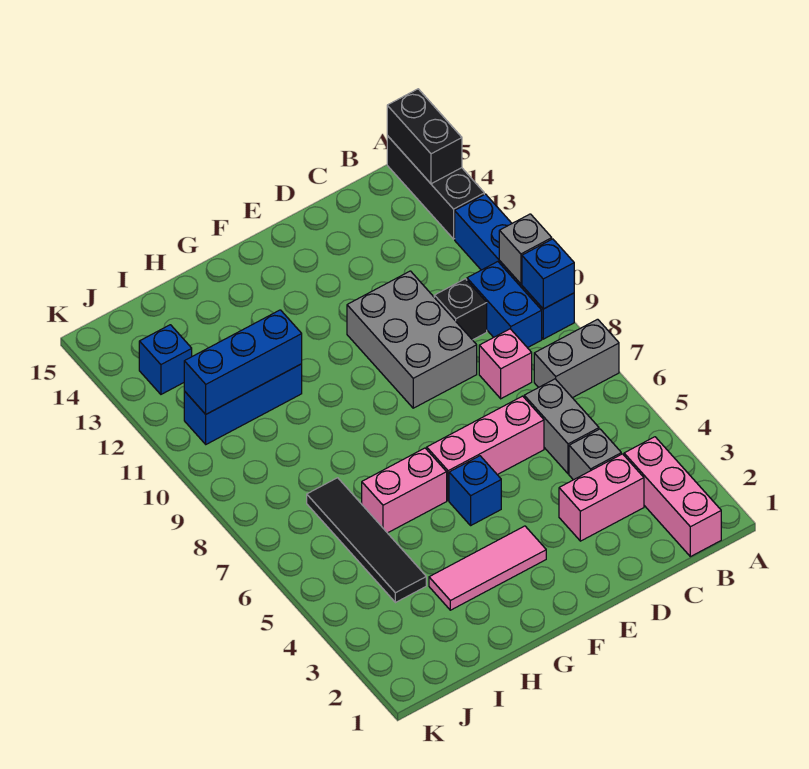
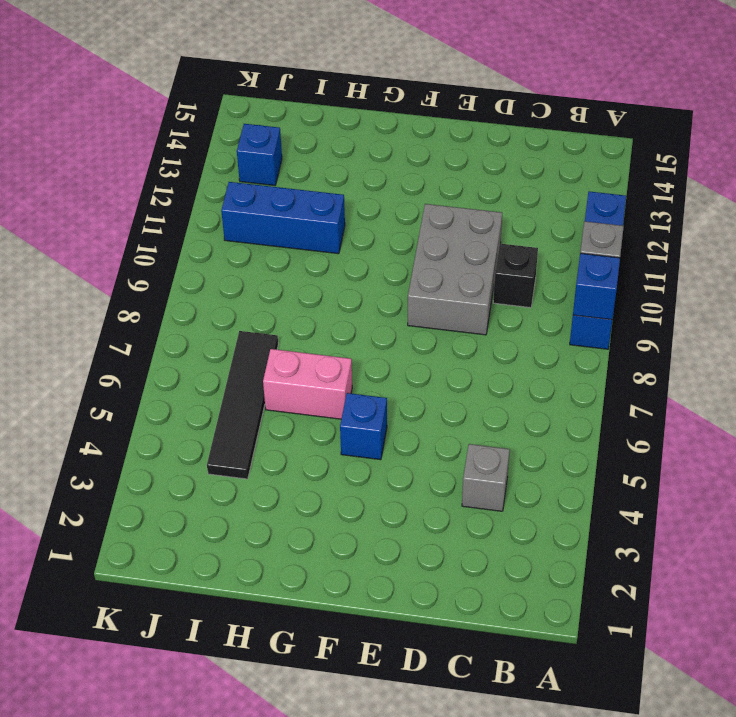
none -> grey brick A7:B7 level 1
none -> black brick A13:A15 level 1
none -> pink brick B1:B3 level 1

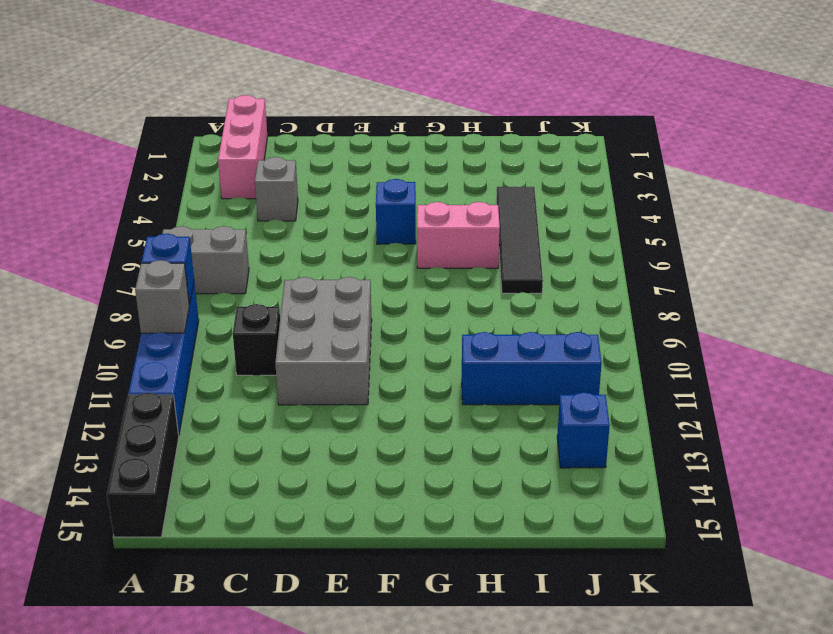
none -> blue brick B9:B10 level 1
none -> pink brick C3:D3 level 1
none -> grey brick C5:C6 level 1

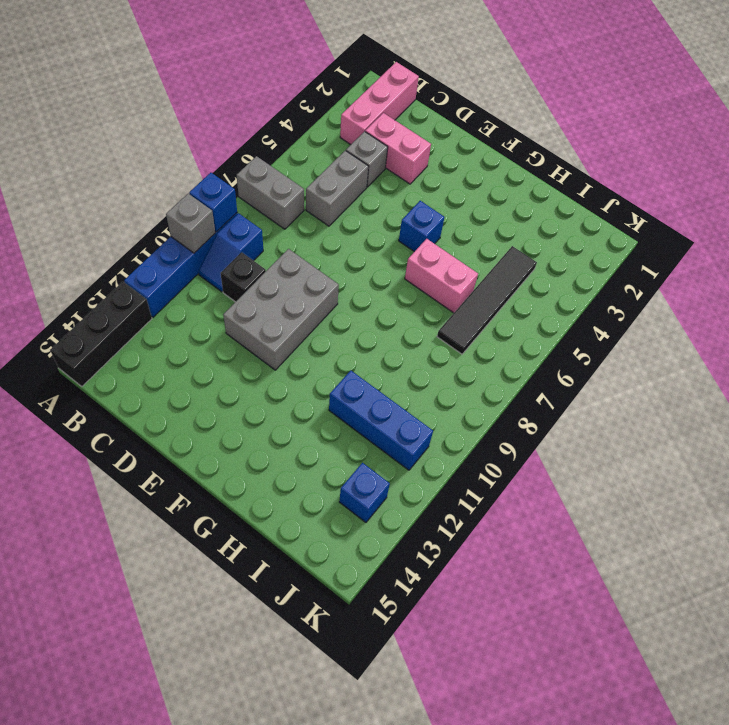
blue slope B9:B10 level 1 top 9 -> blue brick B9:B10 level 1
none -> pink brick C8 level 1
none -> pink brick D6:F6 level 1
none -> pink tile F3:H3 level 1

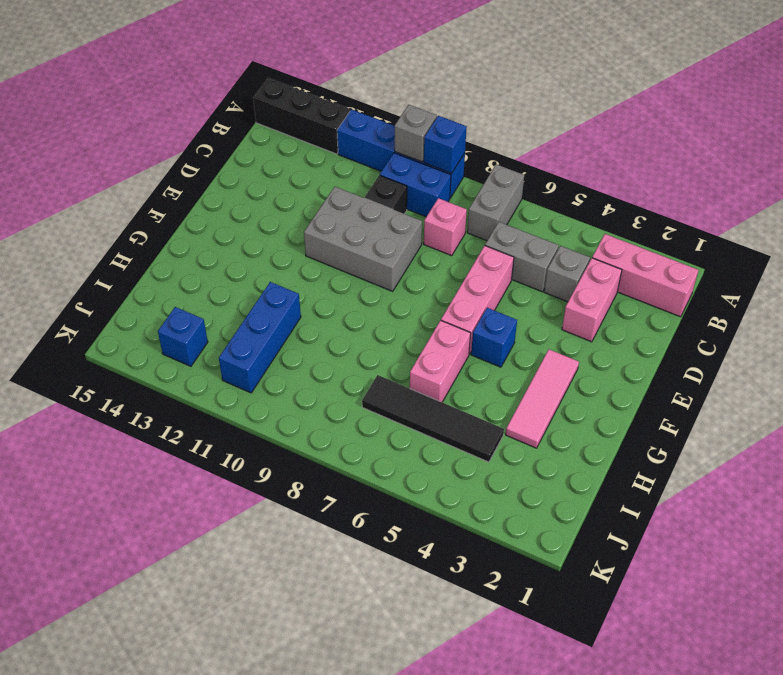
none -> black brick A14:A15 level 2
none -> blue brick H11:J11 level 2

